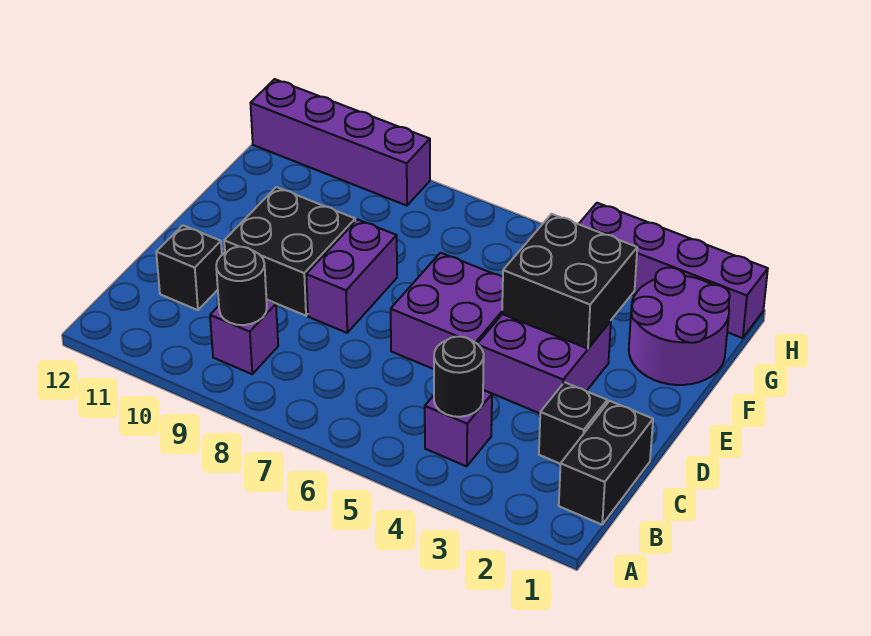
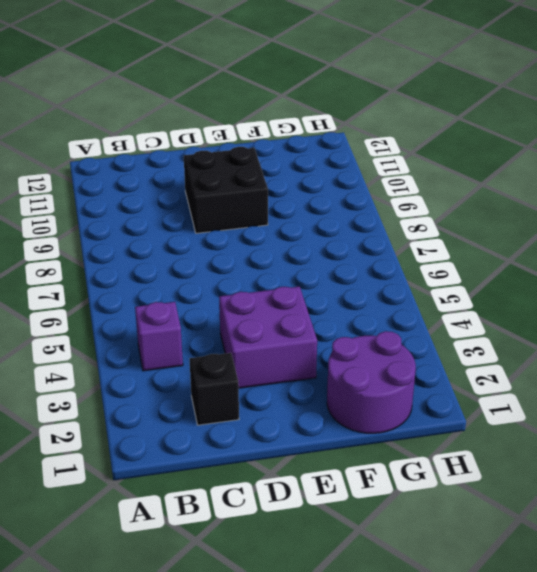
none -> black brick B1:C1 level 1
none -> purple brick B9 level 1
none -> black brick C11 level 1

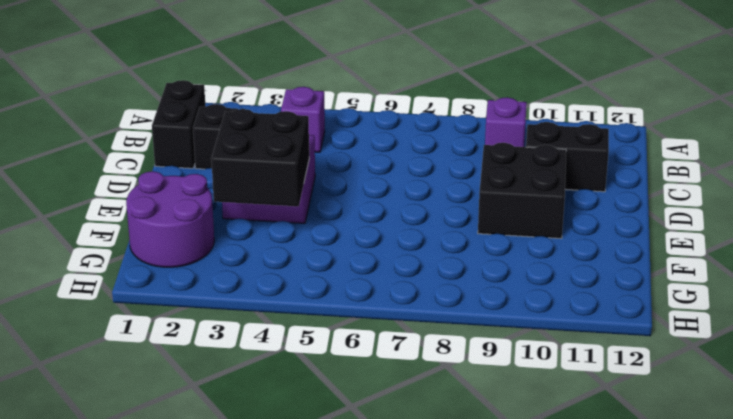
black brick C10:C11 level 1 -> black brick C11 level 1
none -> purple brick D5:E6 level 1
none -> purple brick D8:E8 level 1
none -> purple brick H1:H4 level 1

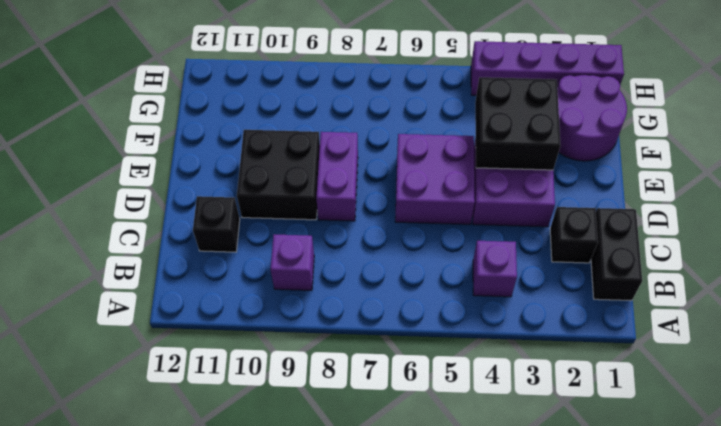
none -> purple brick H9:H12 level 1
none -> black round brick B4 level 2
none -> black round brick B9 level 2

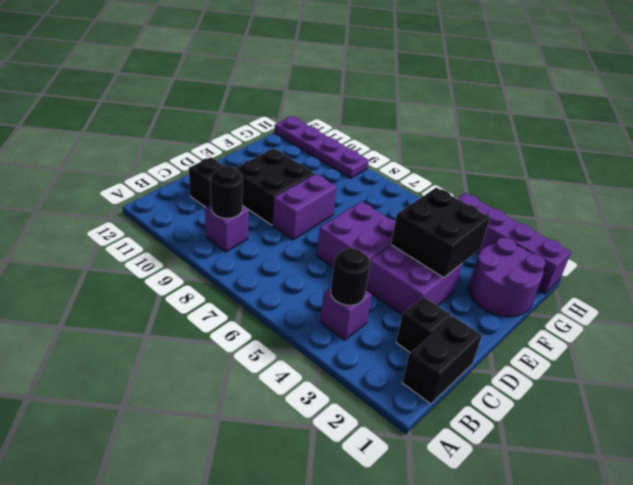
purple plate H9:H12 level 1 -> purple brick H9:H12 level 1

